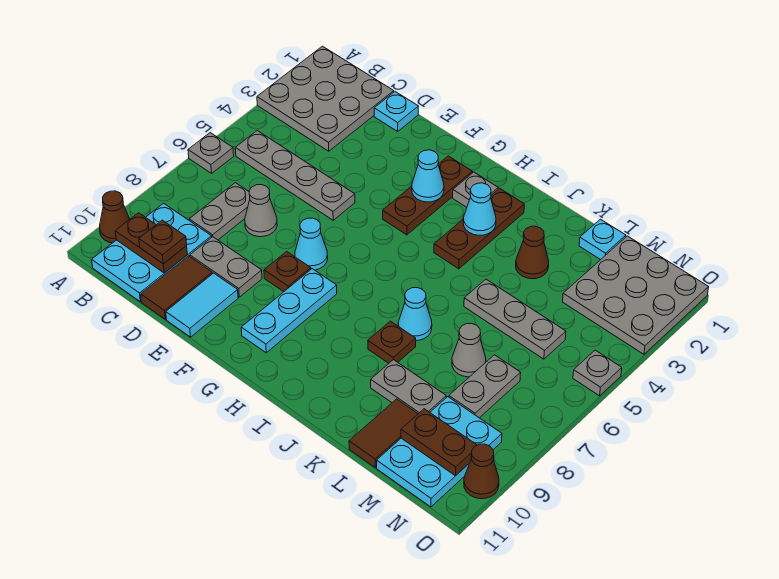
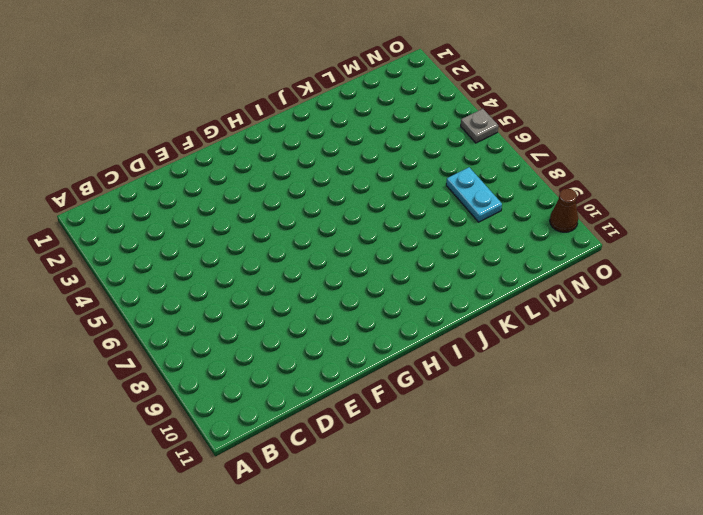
cyan plate M7:M8 level 1 -> grey plate M7:M8 level 1
none -> grey plate A1:C3 level 1
none -> grey plate A6 level 1
none -> brown cone A10 level 1
none -> grey plate B5:E5 level 1

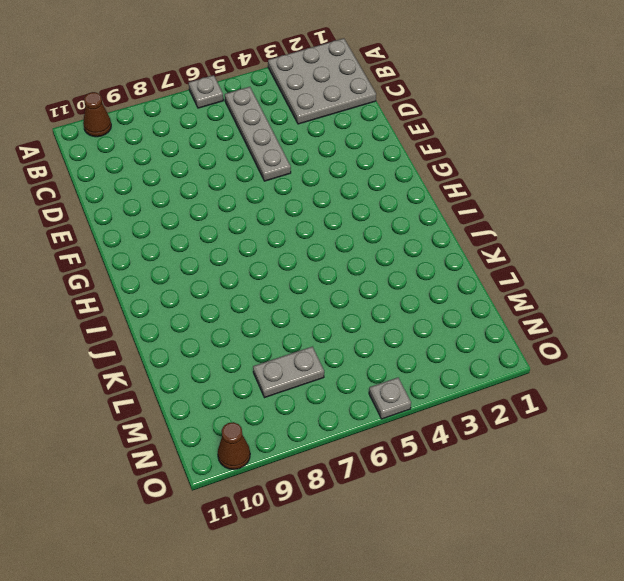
none -> cyan plate B9:C11 level 1
none -> grey plate C7:C8 level 1
none -> cyan plate D1 level 1
none -> grey cone D7 level 1

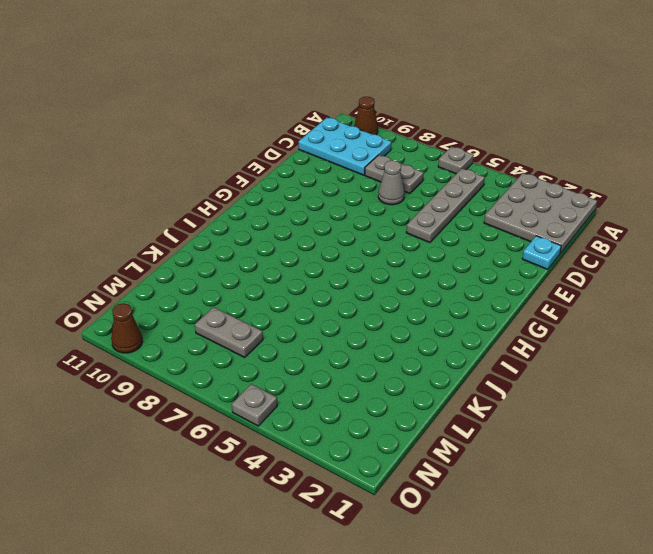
none -> grey plate D9:E9 level 1
none -> brown tile D10:D11 level 1
none -> cyan tile E10:E11 level 1
none -> cyan cone F7 level 1

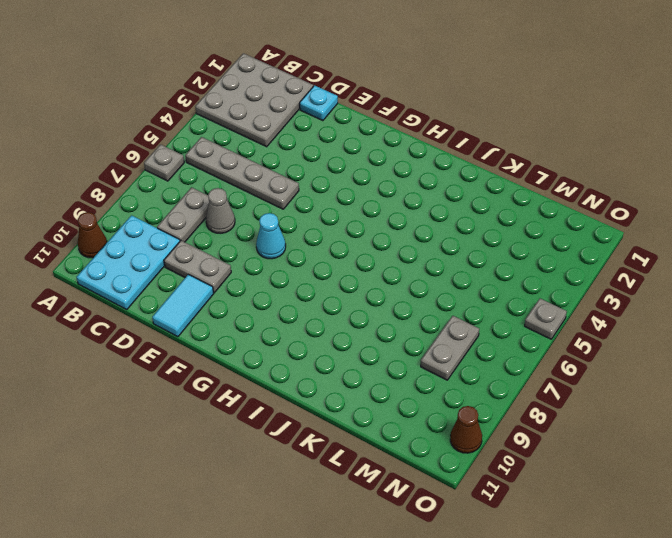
none -> brown tile D10:D11 level 1
none -> brown plate F8 level 1
none -> brown plate G2:G4 level 1
none -> cyan plate G8:G10 level 1

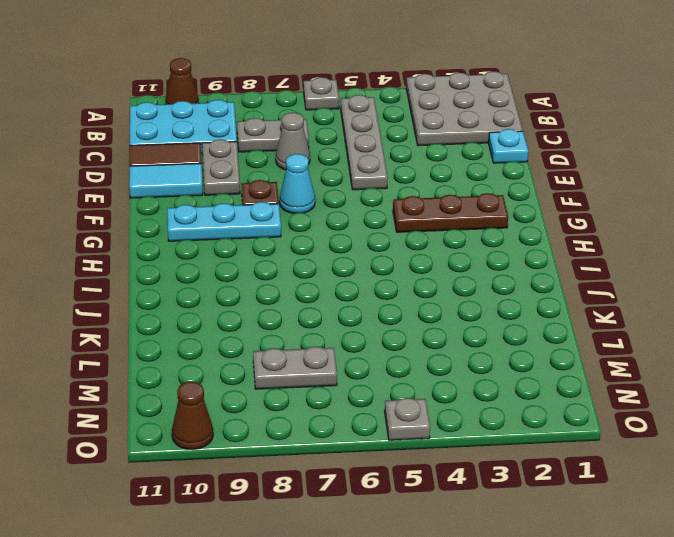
none -> grey plate H2 level 1
none -> brown plate I2:I4 level 1
none -> cyan cone J7 level 1
none -> brown plate J8 level 1

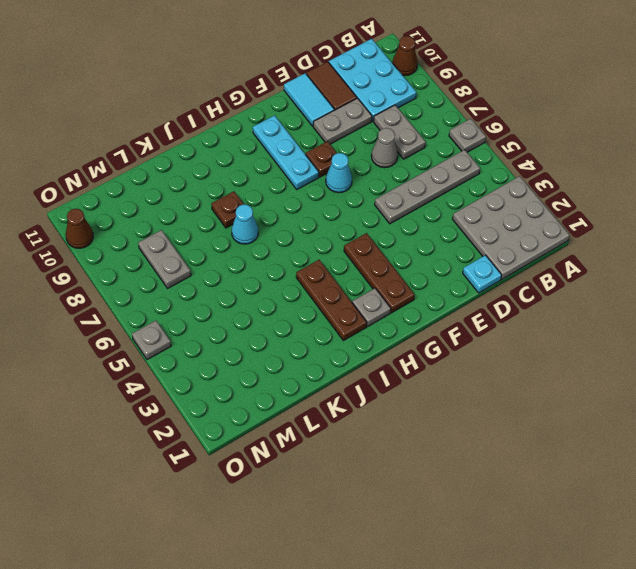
none -> brown cone K3 level 1
none -> grey plate K5:M5 level 1
none -> grey plate K9:L9 level 1
none -> cyan plate L1 level 1

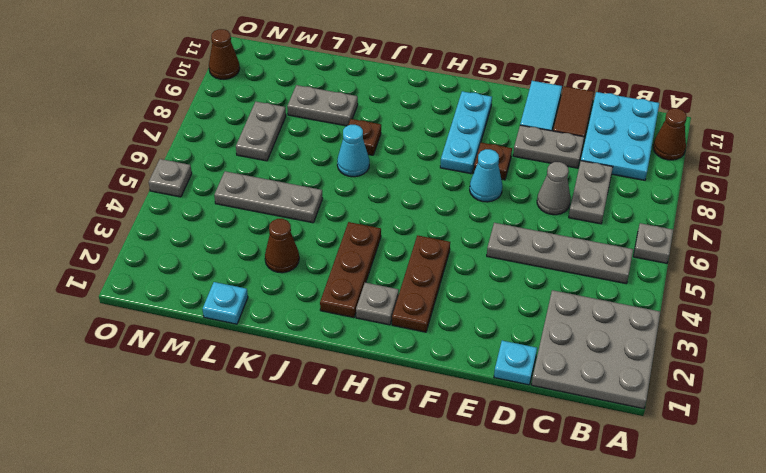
none -> grey cone L7 level 1
none -> brown tile L10:L11 level 1
none -> grey plate M1:O3 level 1
none -> cyan plate M9:N11 level 1

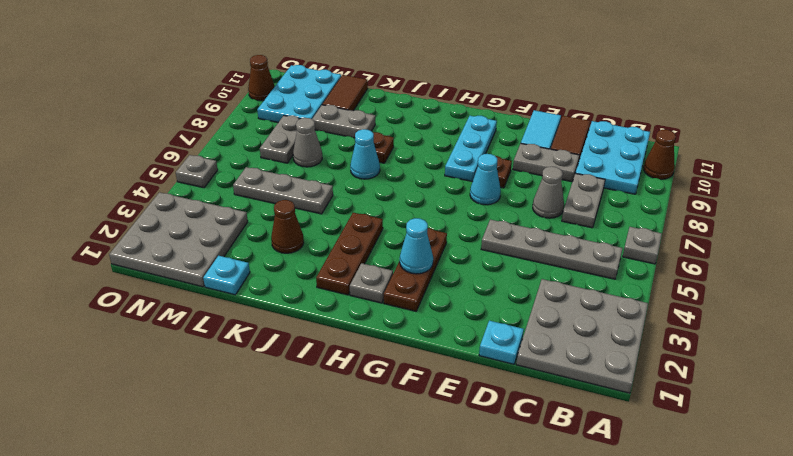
none -> brown plate B10:C10 level 2
none -> cyan cone I3 level 2
none -> brown plate M10:N10 level 2
none -> brown plate C10 level 3

